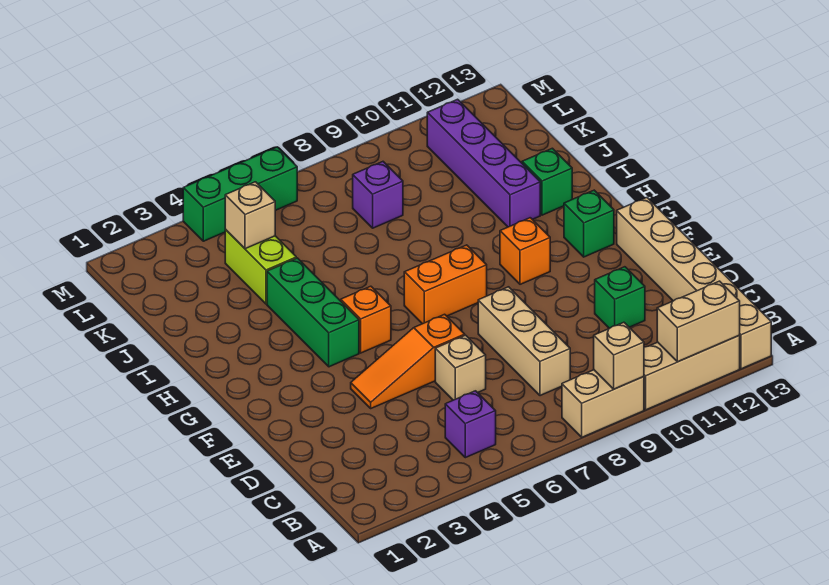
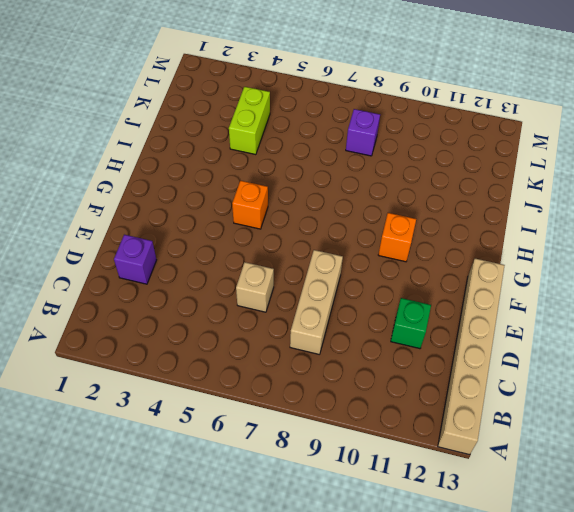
purple brick D2 level 1 -> purple brick B5 level 1
none -> tan brick A8:A9 level 1
none -> tan brick A10:A12 level 1
none -> orange slope E4:E6 level 1 top 6

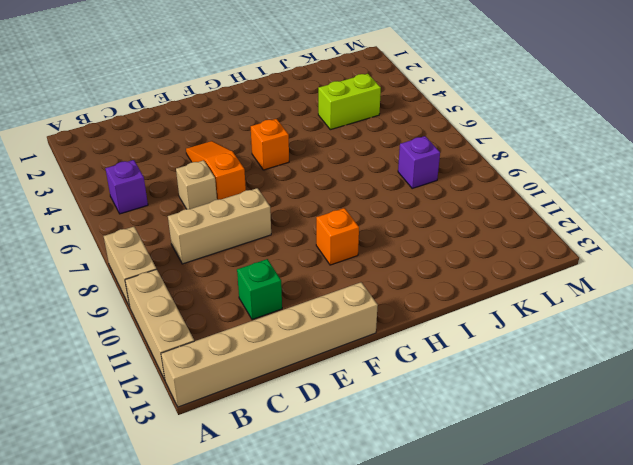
none -> green brick G4:I4 level 1
none -> orange brick G7:G8 level 1
none -> green brick G12 level 1

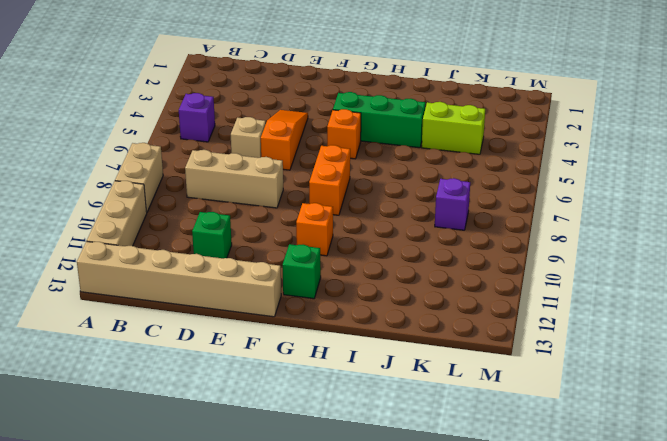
none -> purple brick I11:L11 level 1
none -> green brick I12 level 1
none -> green brick M4:M6 level 1

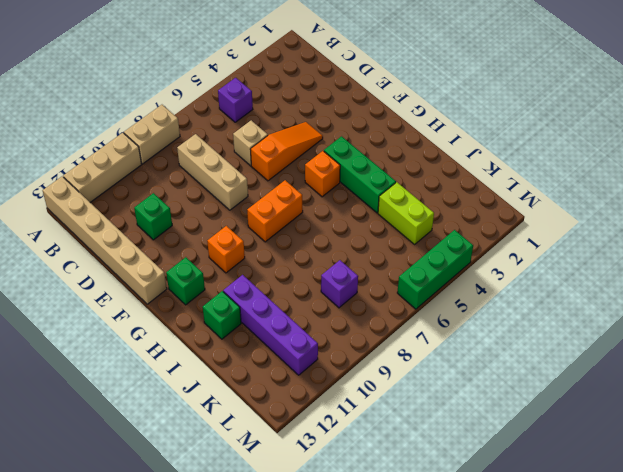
none -> tan brick A9 level 2
none -> tan brick A11:A12 level 2
none -> tan brick K4 level 2

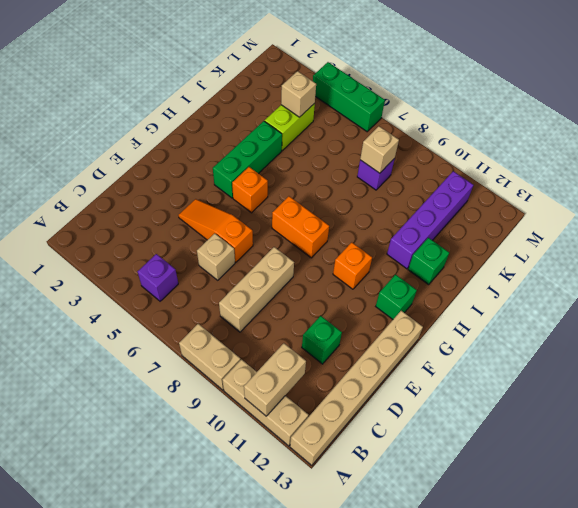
tan brick A11:B11 level 2 -> tan brick A11:A12 level 2
tan brick K8 level 2 -> tan brick A9 level 2

